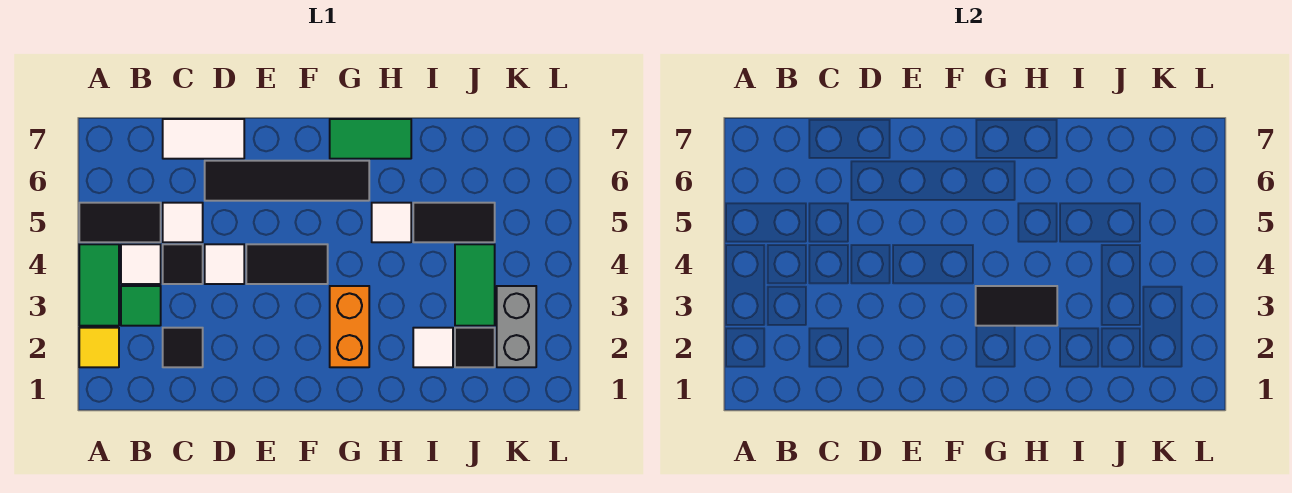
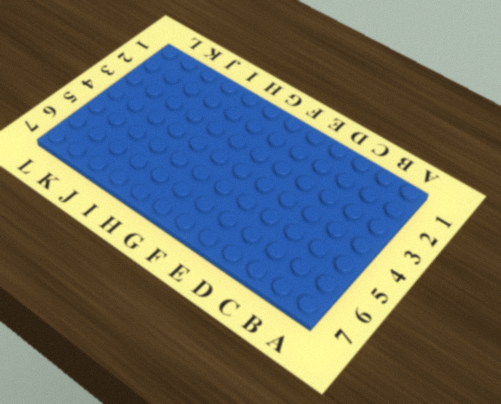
none -> yellow tile A2 level 1
none -> green tile A3:A4 level 1
none -> black tile A5:B5 level 1

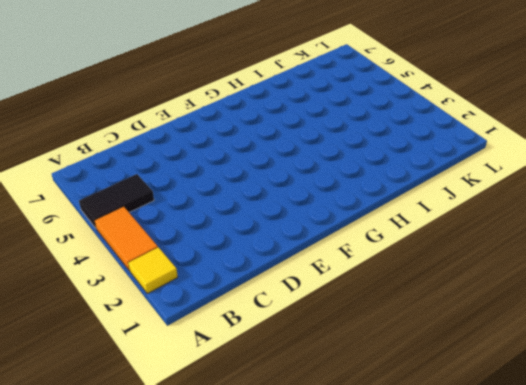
orange tile A3:A4 level 1 -> green tile A3:A4 level 1
none -> green tile B3 level 1
none -> white tile B4 level 1
none -> black tile C2 level 1

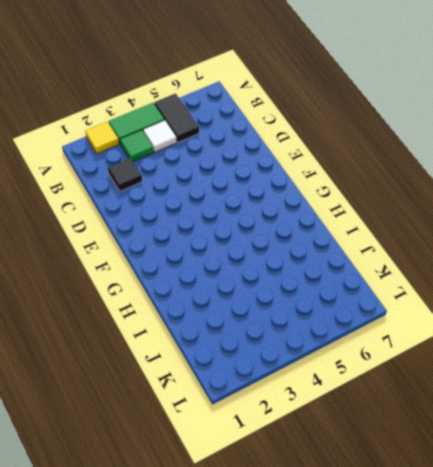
none -> black tile C4 level 1
none -> white tile C5 level 1
none -> white tile C7:D7 level 1

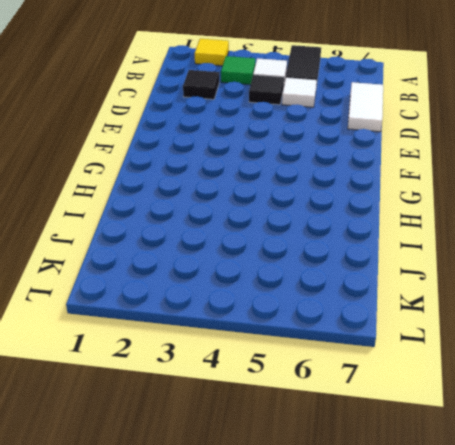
none -> green tile A3:A4 level 1
none -> white tile D4 level 1
none -> black tile D6:G6 level 1

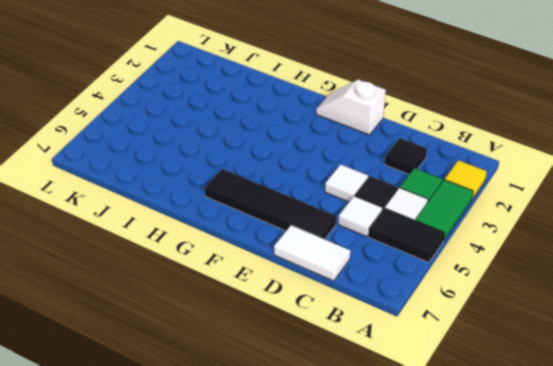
white slope E1:F1 level 1 top E -> none
none -> black tile E4:F4 level 1
none -> orange brick G2:G3 level 1
none -> green tile G7:H7 level 1

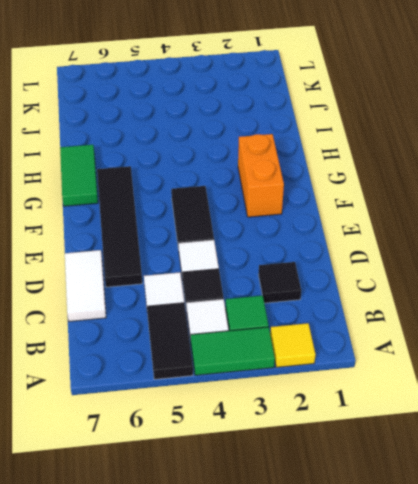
orange brick F2:G2 level 1 -> orange brick G2:G3 level 1
none -> white tile H5 level 1
none -> white tile I2 level 1
none -> black tile I5:J5 level 1

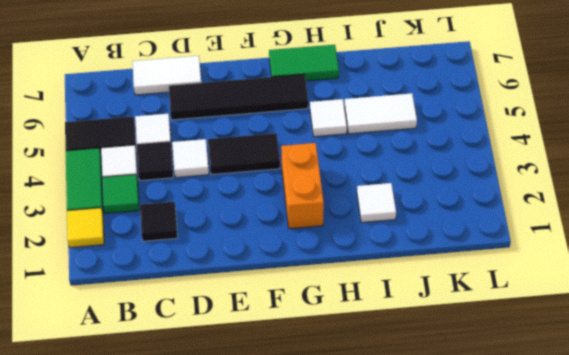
white tile I5:J5 level 1 -> black tile I5:J5 level 1
none -> black tile J2 level 1
none -> green tile J3:J4 level 1
none -> grey brick K2:K3 level 1

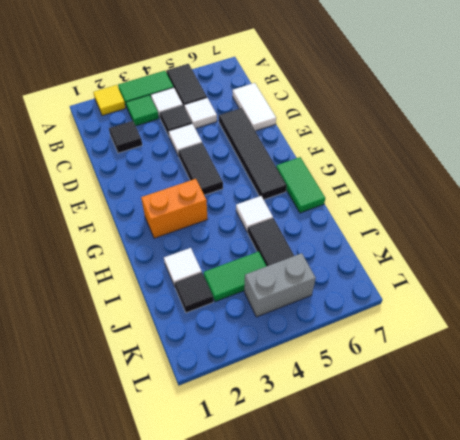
grey brick K4:K5 level 1 -> grey brick K2:K3 level 1
none -> black tile G3:H3 level 2

